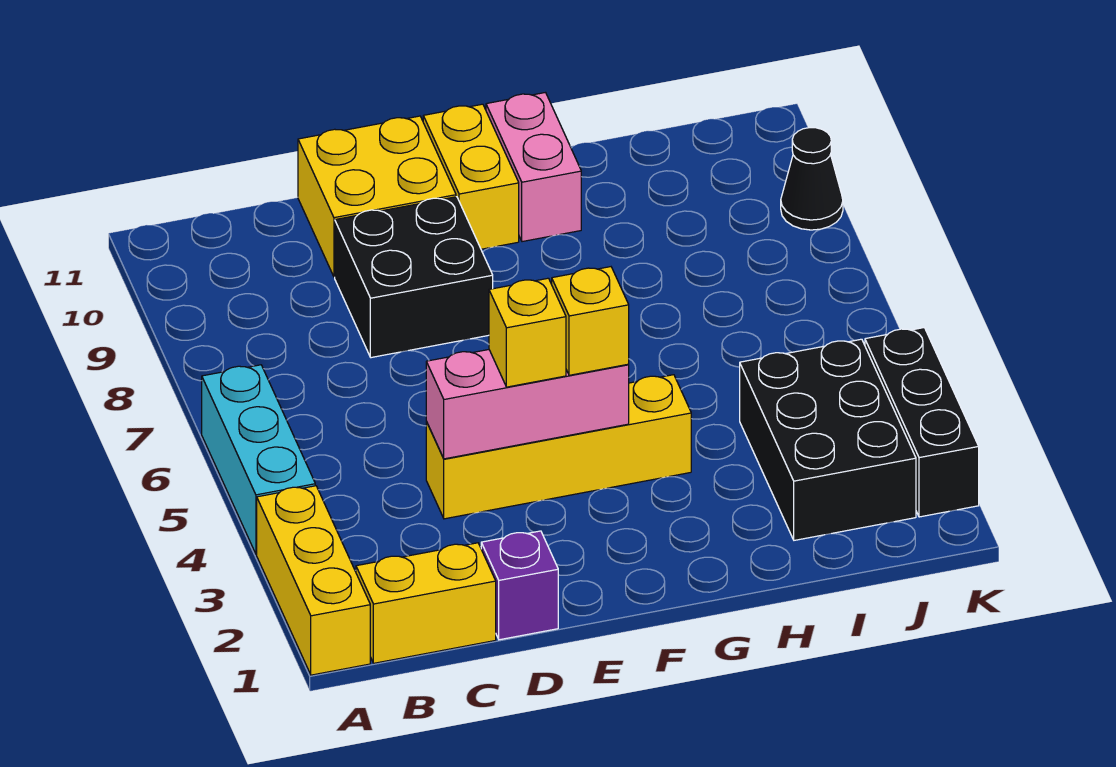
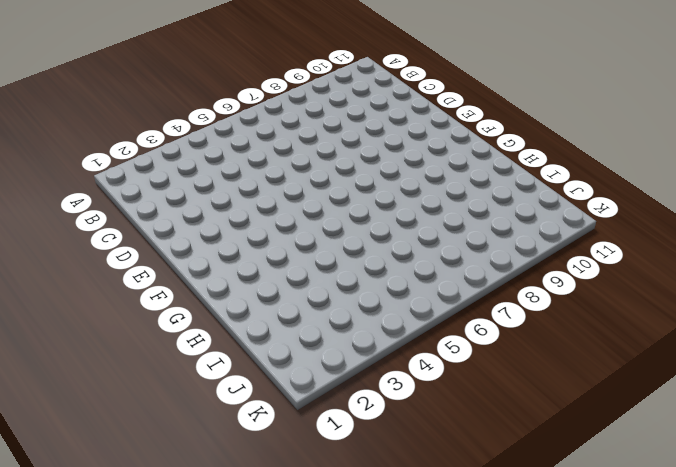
none -> yellow brick A1:A3 level 1
none -> cyan brick A4:A6 level 1
none -> yellow brick B1:C1 level 1

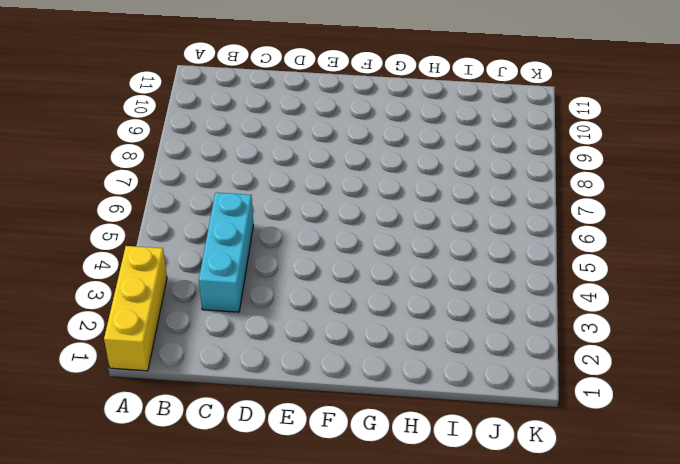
cyan brick C3:C5 level 1 -> cyan brick A4:A6 level 1
none -> yellow brick B1:C1 level 1
none -> purple brick D1 level 1
none -> yellow brick D4:G4 level 1

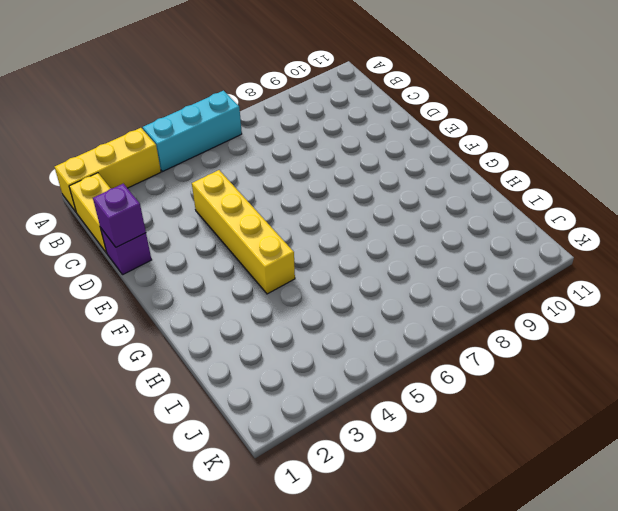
purple brick D1 level 2 -> none
none -> black brick D8:E9 level 1
none -> yellow brick D10:E11 level 1
none -> yellow brick F10:F11 level 1

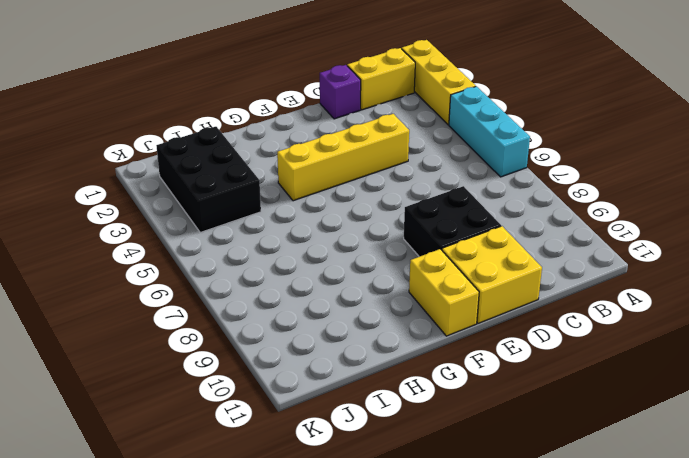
none -> pink brick G10:G11 level 1
none -> black brick K2:K4 level 1
none -> black cone K9 level 1

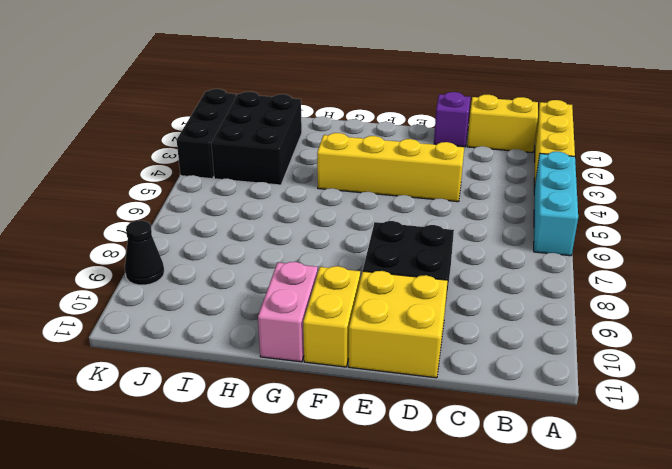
none -> pink brick D4:F4 level 2
none -> yellow brick E4 level 3
none -> yellow brick F4 level 3

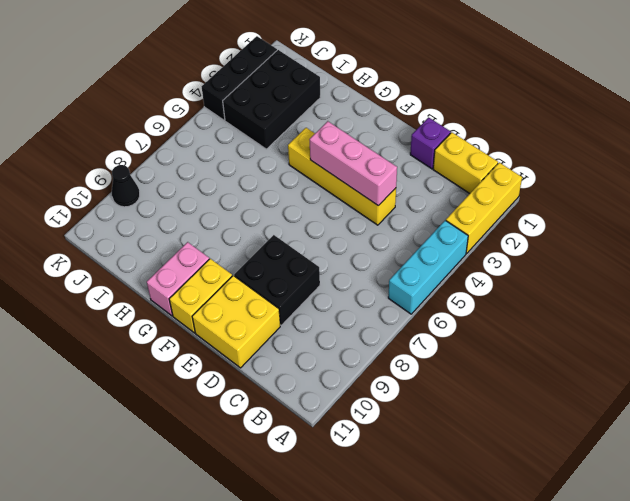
none -> yellow brick E4 level 3
none -> yellow brick F4 level 3

